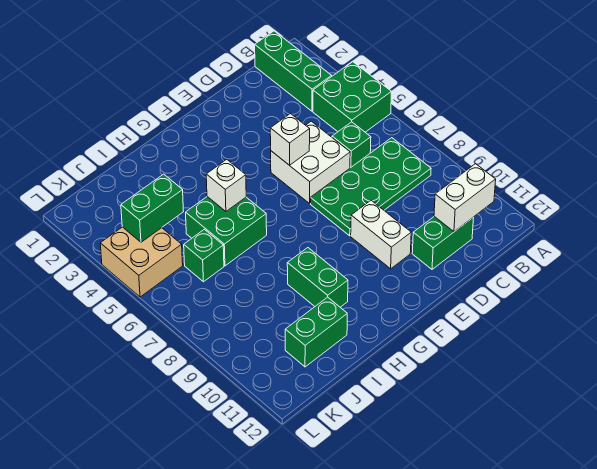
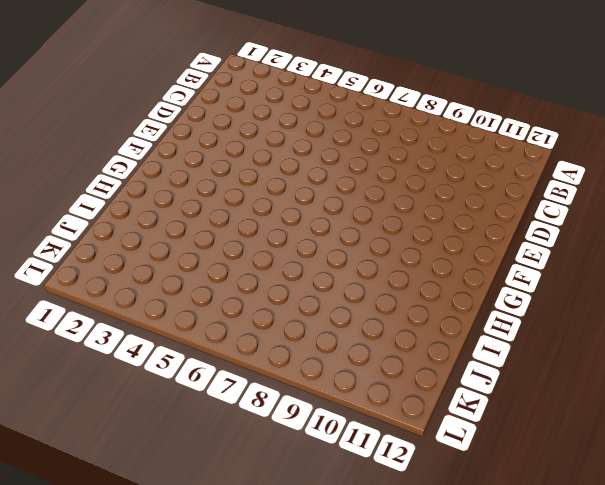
none -> green brick A4:B5 level 1
none -> green brick B1:B3 level 1
none -> green plate B7:E8 level 1

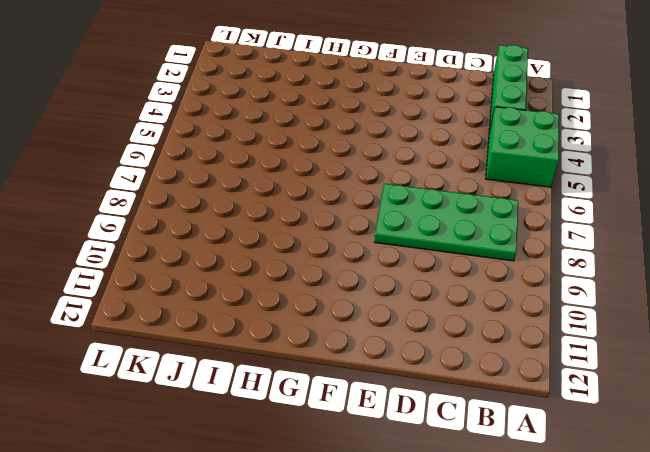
none -> green brick C6 level 1
none -> green brick C11:D11 level 1
none -> white brick D5:E6 level 1

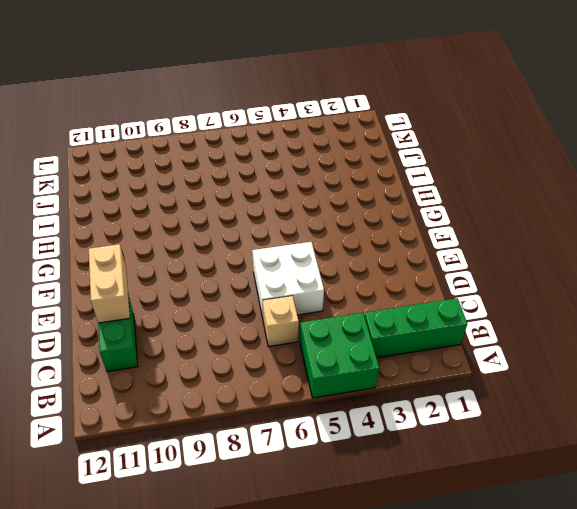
tan brick C6 level 1 -> green brick C6 level 1
tan brick D11:E11 level 2 -> none
none -> green plate B7:E8 level 1
none -> white brick E9:E10 level 1
none -> green brick H5:I6 level 1

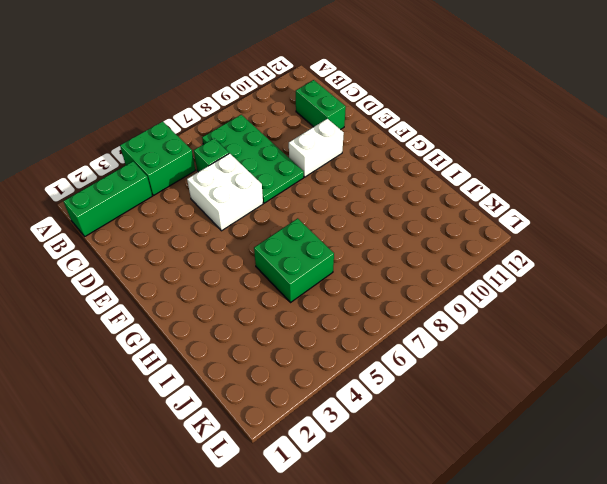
none -> green brick H9:H10 level 1
none -> green brick I11:J11 level 1
none -> green brick J6 level 1

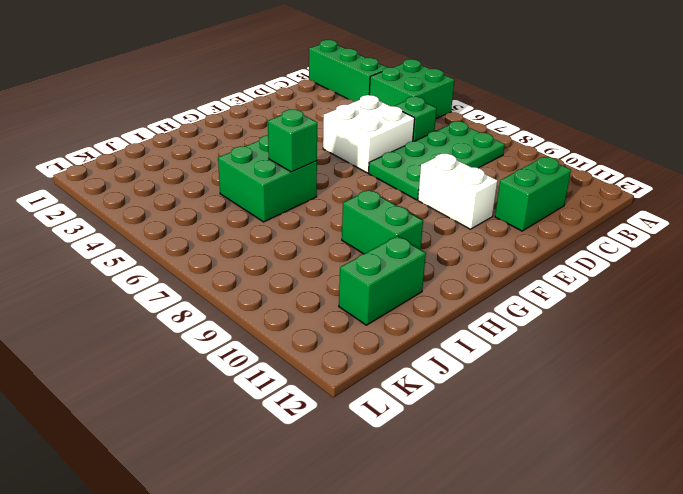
green brick H6 level 2 -> green brick J6 level 1
none -> tan brick K4:L5 level 1
none -> white brick B11:C11 level 2
none -> white brick E5 level 2

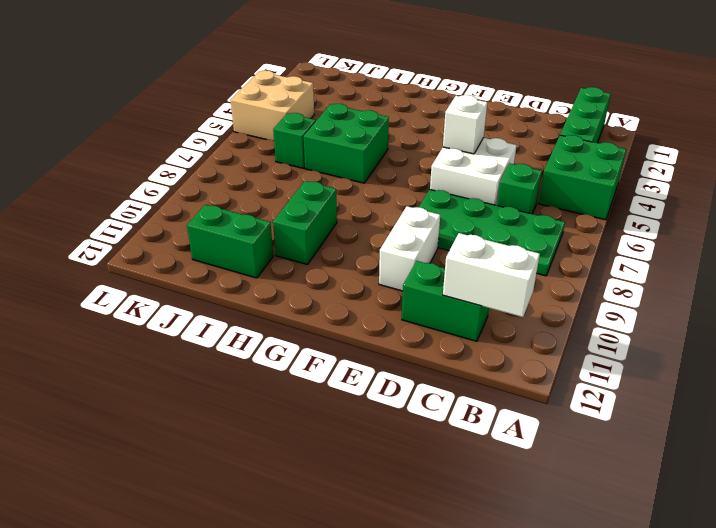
none -> white brick H5 level 2
none -> green brick J4:K4 level 2

